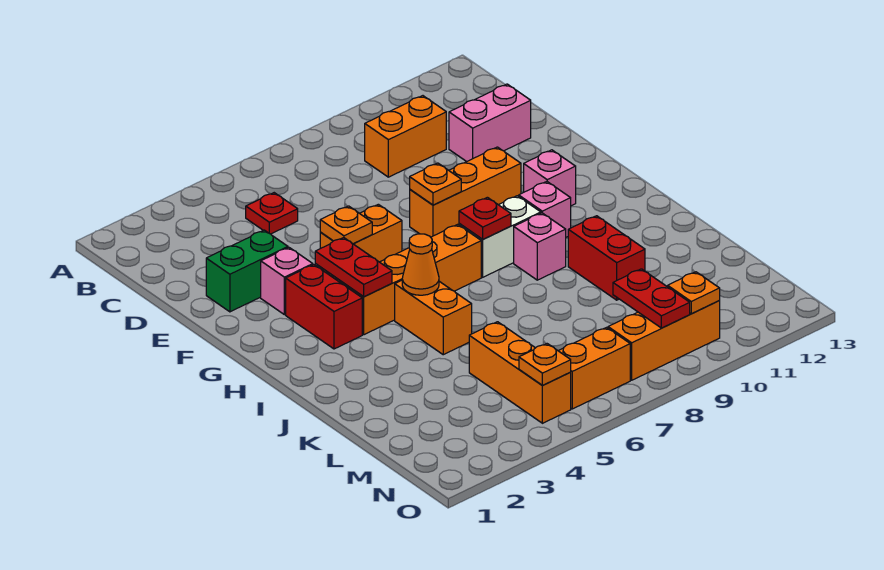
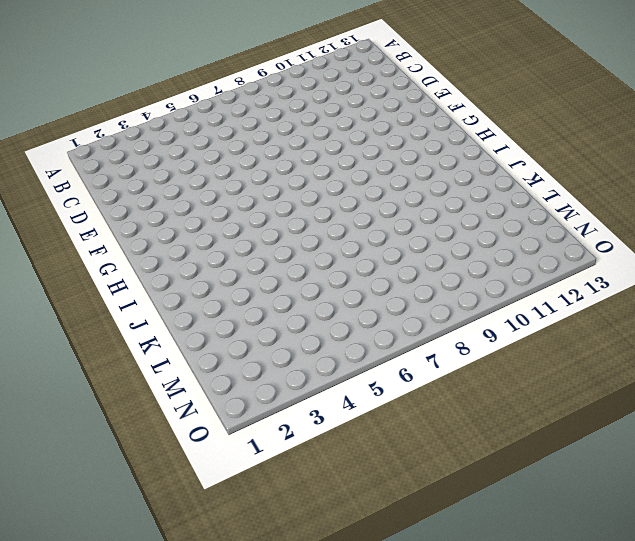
none -> red plate C5 level 1
none -> orange brick C9:C10 level 1
none -> pink brick D11:D12 level 1

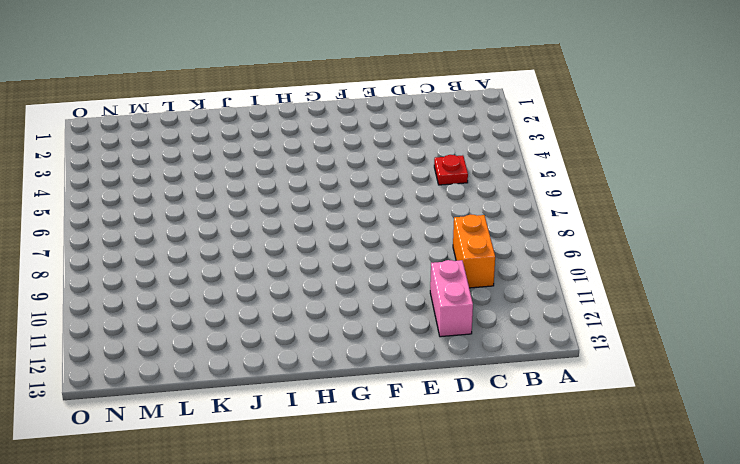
none -> green brick E2:E3 level 1
none -> pink brick F3 level 1
none -> orange brick F5:F6 level 1

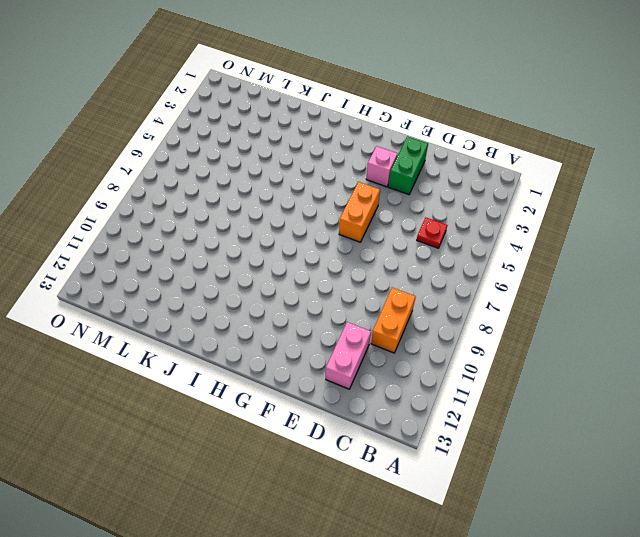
none -> orange brick F8:F10 level 1
none -> red brick G3:H3 level 1
none -> pink brick G11 level 1

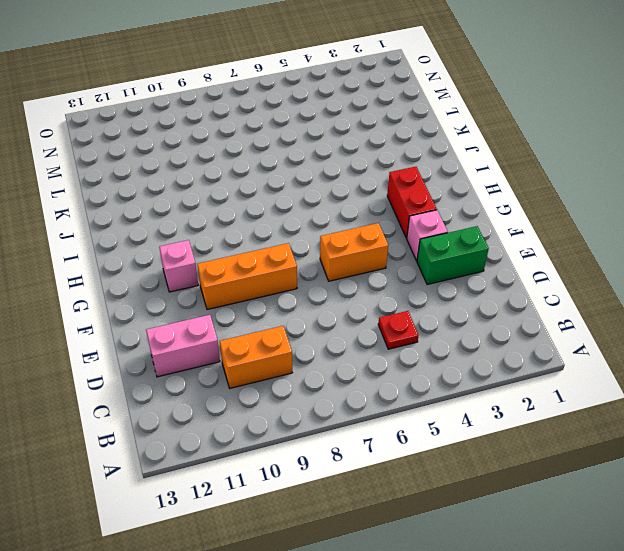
none -> orange brick H4:H7 level 1
none -> white brick H8:H9 level 1
none -> pink brick H10 level 1

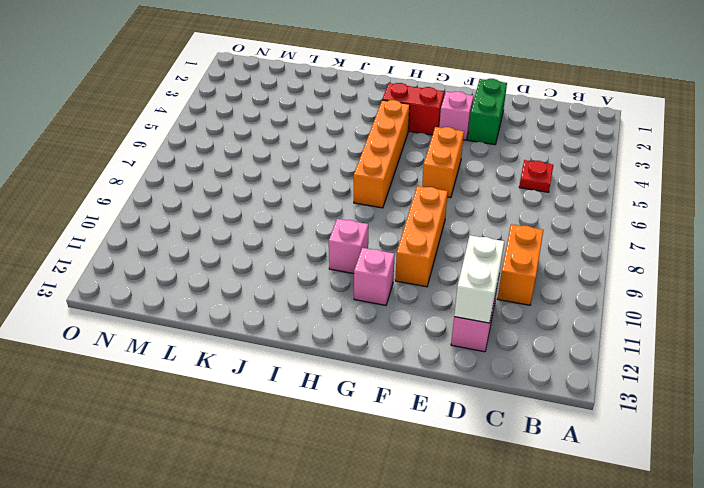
white brick D11:D12 level 2 -> white brick H8:H9 level 1
none -> orange brick I5:J5 level 1
none -> pink brick I9 level 1
none -> red brick J10:K10 level 1

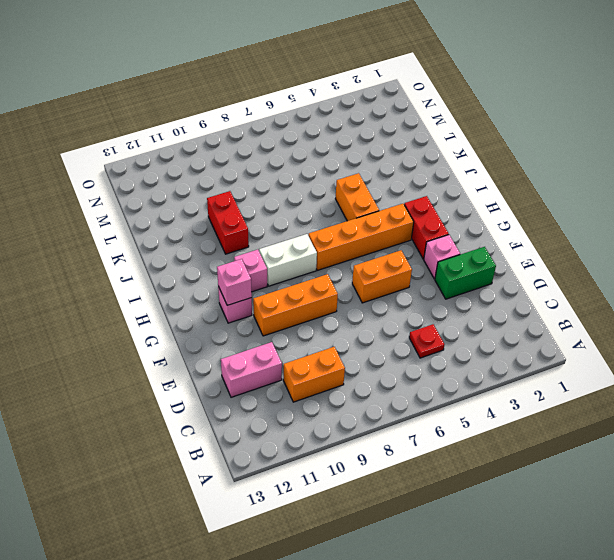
pink brick G11 level 2 -> pink brick I9 level 1
none -> orange brick L5:N5 level 1
none -> orange brick N6:N7 level 1
none -> orange brick N8:N10 level 1

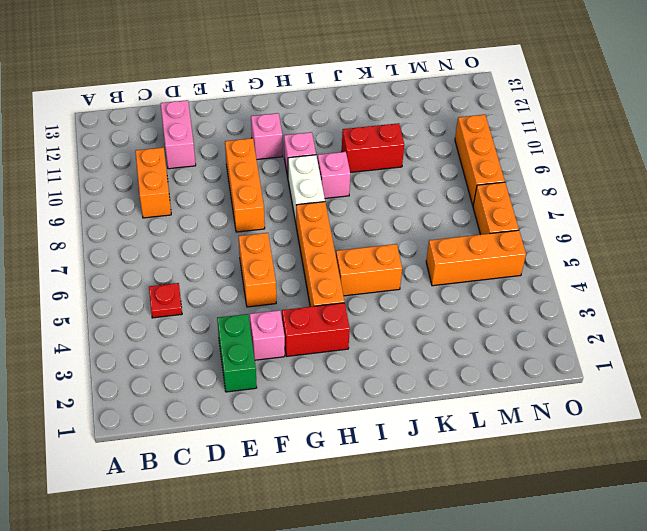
none -> orange plate F5 level 2
none -> orange plate F8 level 2
none -> red plate G4:H4 level 2

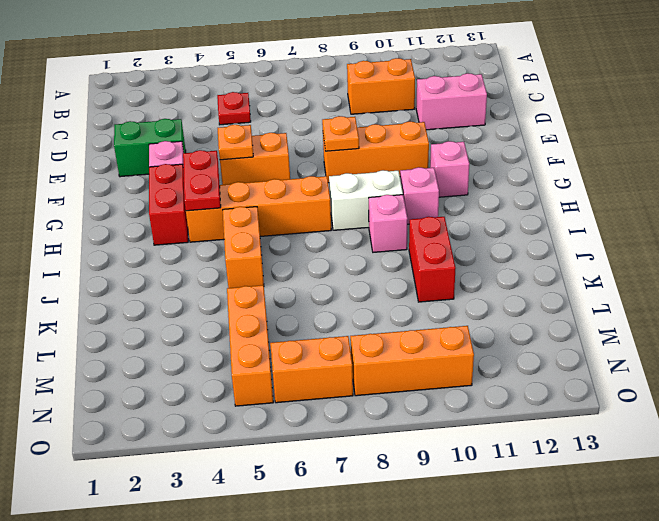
none -> red plate H8 level 2
none -> orange cone I5 level 2
none -> red plate M9:N9 level 2

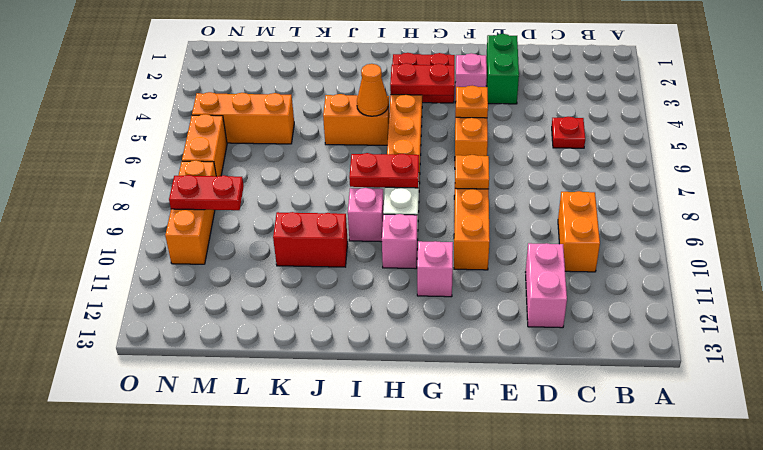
red plate H8:I8 level 2 -> red plate H8 level 2
none -> orange plate N5 level 2
none -> orange plate N10 level 2

